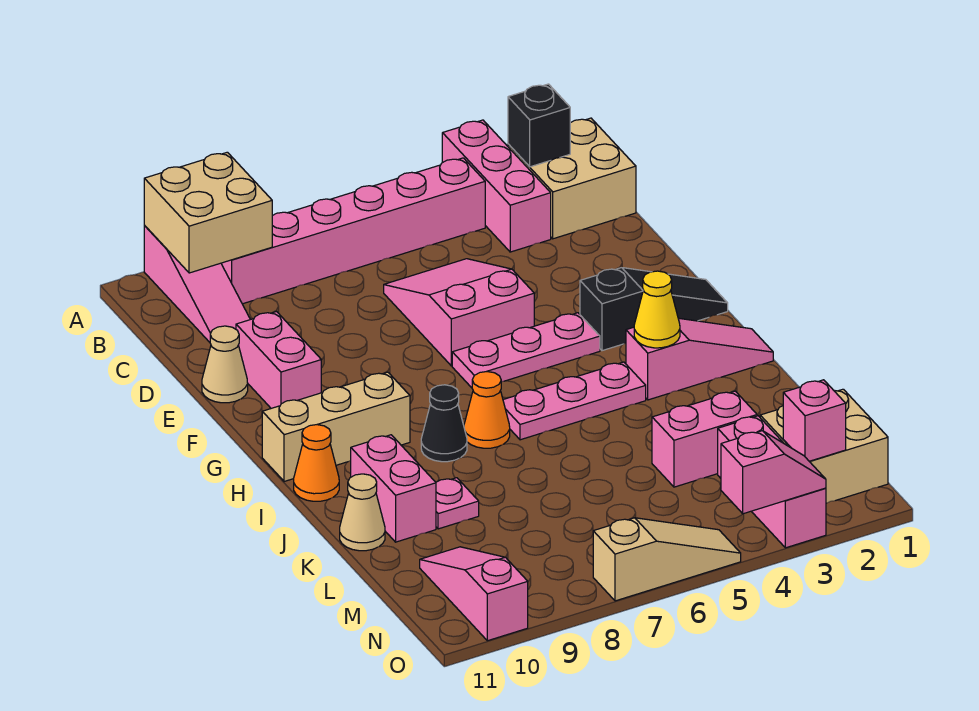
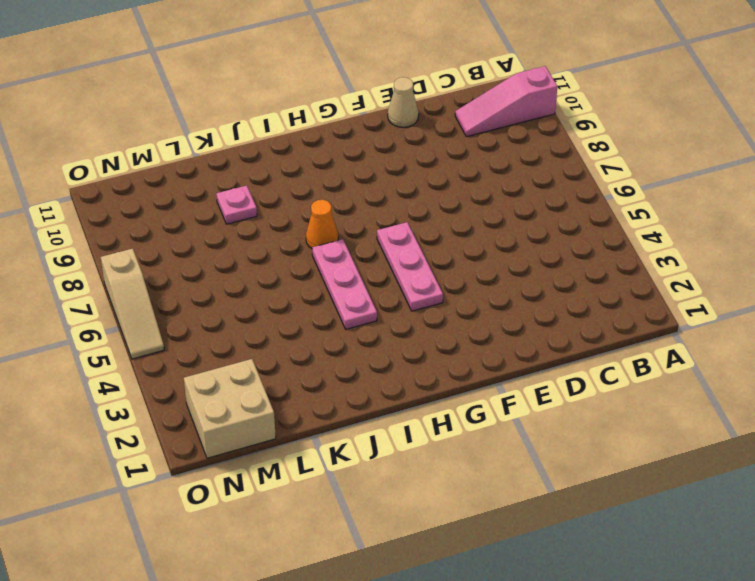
none -> pink brick A3:C3 level 1
none -> tan brick B1:C2 level 1
none -> pink brick B4:B9 level 1

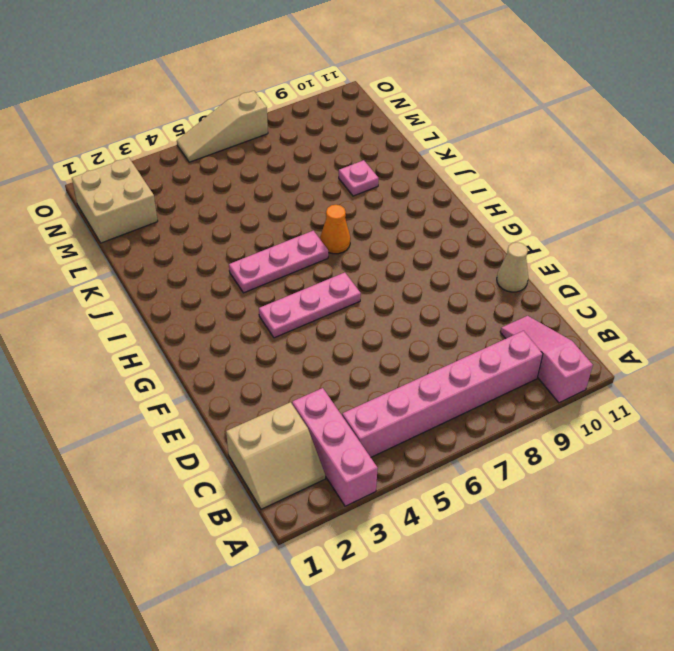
tan slope B1:C2 level 1 top C -> tan brick B1:C2 level 1
none -> pink slope D5:F6 level 1 top F
none -> pink brick E10:F10 level 1
none -> black slope G1:G3 level 1 top 3

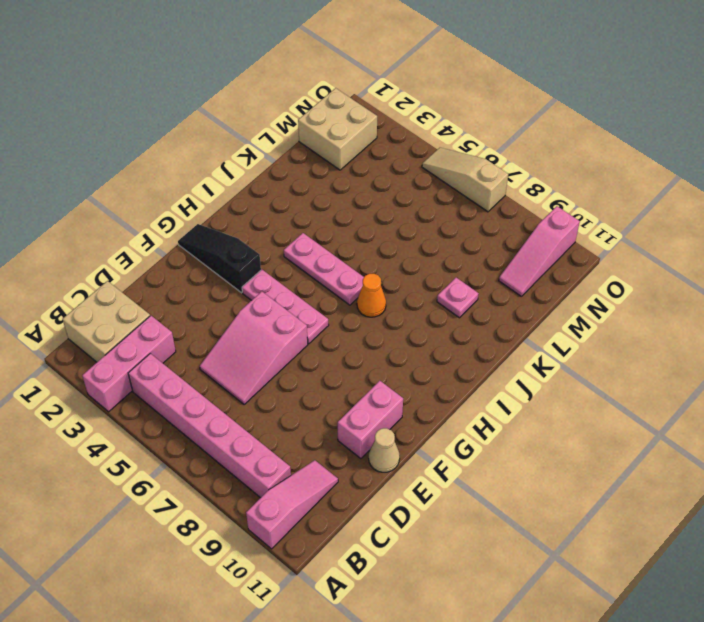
none -> tan brick H9:H11 level 1
none -> pink slope I1:I3 level 1 top 3
none -> black cone I8 level 1

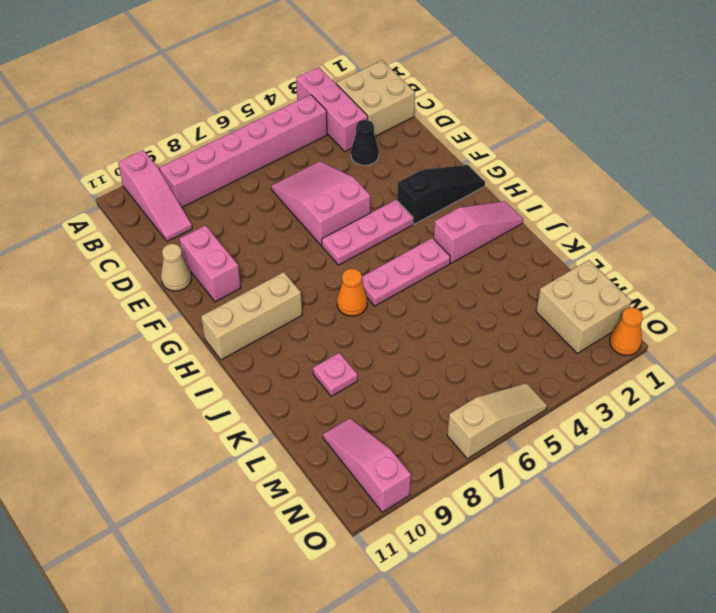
black cone D3 level 1 -> black cone I8 level 1
orange cone O1 level 1 -> orange cone I11 level 1
none -> pink brick J10:K10 level 1
none -> tan cone K11 level 1
none -> pink brick L3:L4 level 1

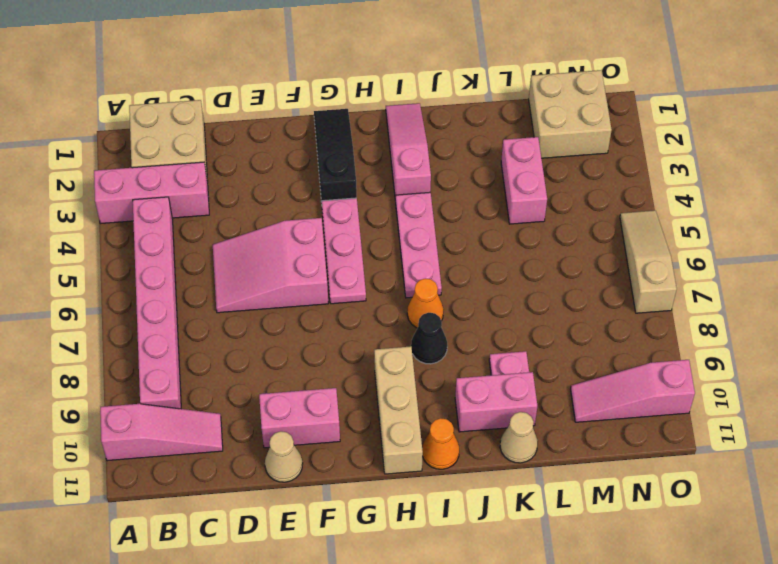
none -> pink brick M3:O3 level 1
none -> tan brick A9:B10 level 2
none -> black brick B2 level 2

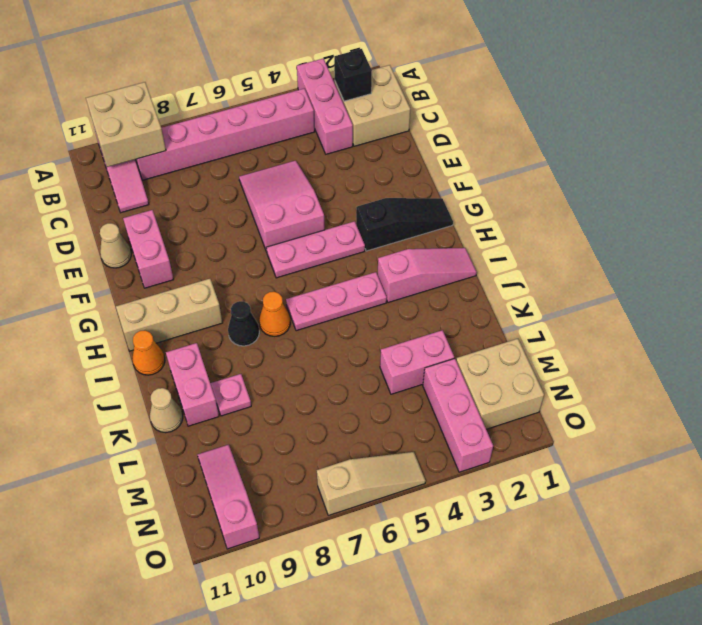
none -> yellow cone I3 level 2
none -> pink brick N2 level 2
none -> pink slope O3:O4 level 2 top 4

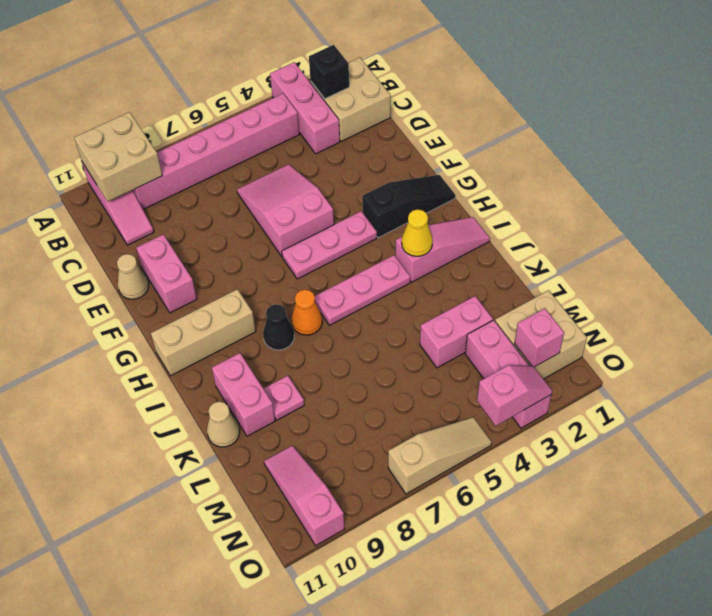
none -> orange cone I11 level 1

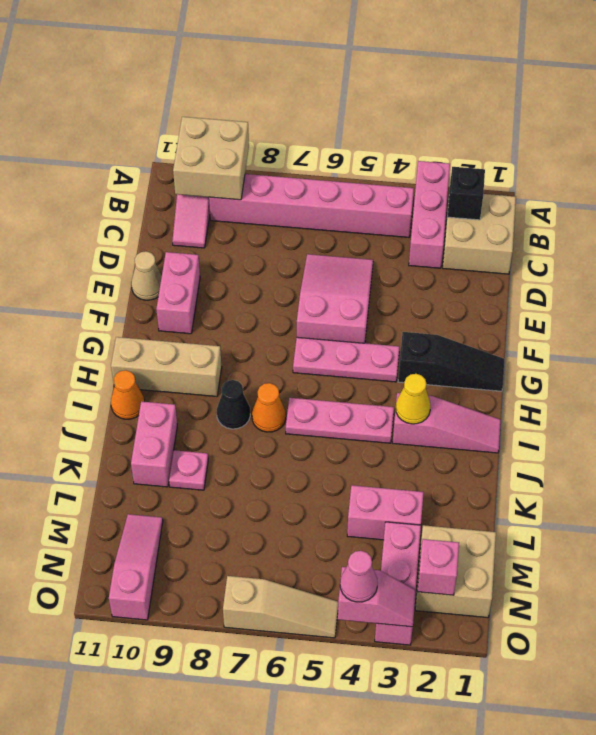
pink cone O4 level 3 -> none
none -> tan cone K11 level 1

